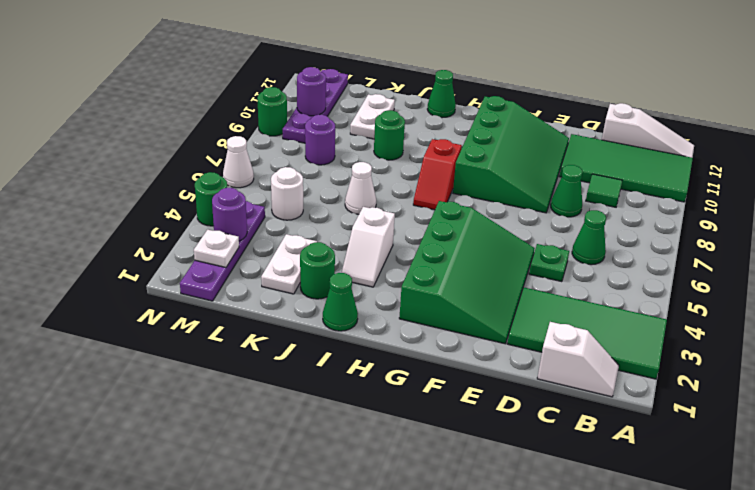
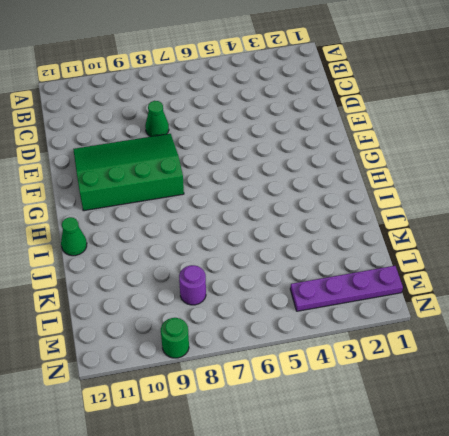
none -> green tile A2:D3 level 1
none -> green tile A10:D11 level 1
none -> white slope A12:C12 level 1 top C

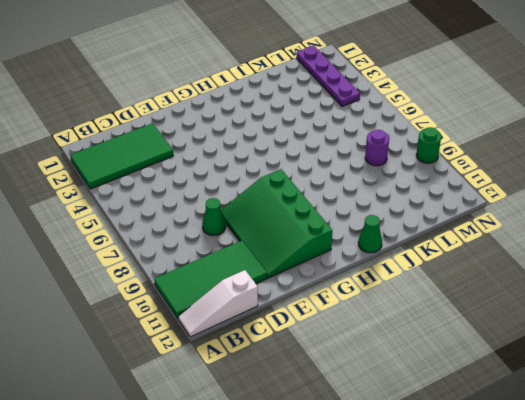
none -> white slope B1:C1 level 1 top C
none -> green cone C6 level 1
none -> green tile C9 level 1

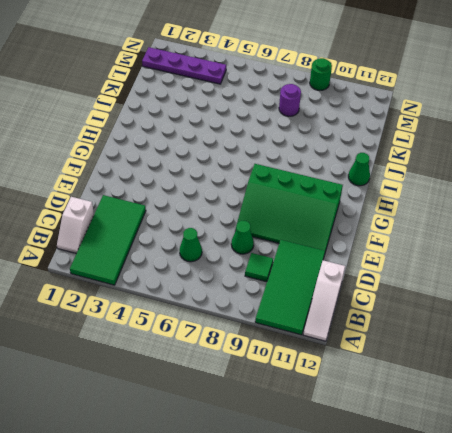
none -> green plate D5 level 1
none -> green slope E2:G5 level 1 top G
none -> red slope H7:H8 level 1 top 8

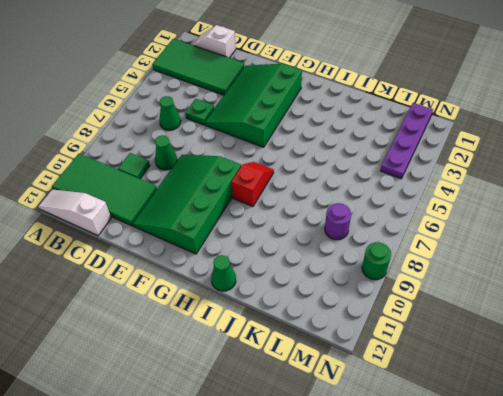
none -> green cone I1 level 1
none -> white slope I3:I4 level 1 top 4
none -> green round brick J2 level 1

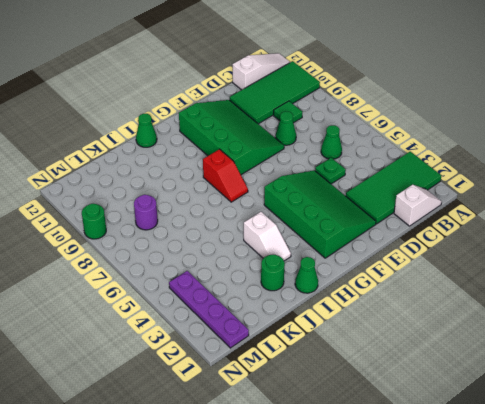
none -> white cone J6 level 1
none -> green round brick J9 level 1
none -> white plate K2:K3 level 1

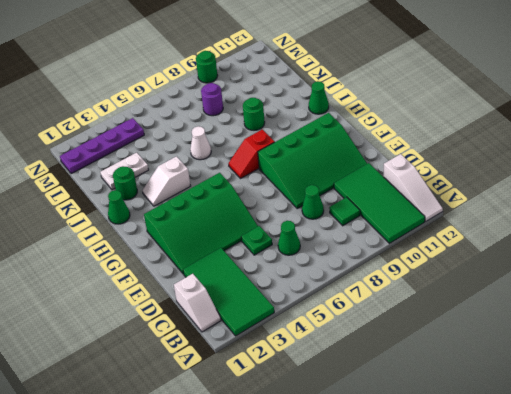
none -> white plate K10:K11 level 1
none -> white round brick L5 level 1
none -> purple plate M9:M12 level 1

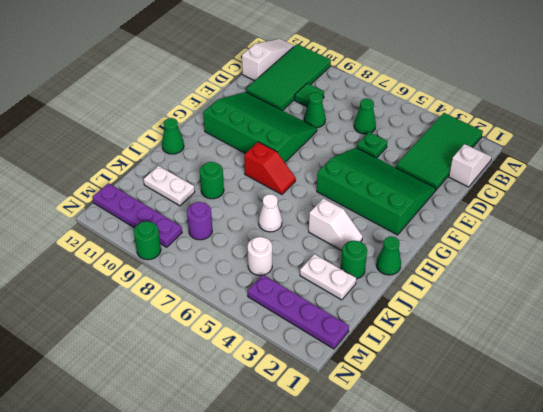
none -> green round brick N4 level 1
none -> white cone N6 level 1
none -> white plate M2 level 2

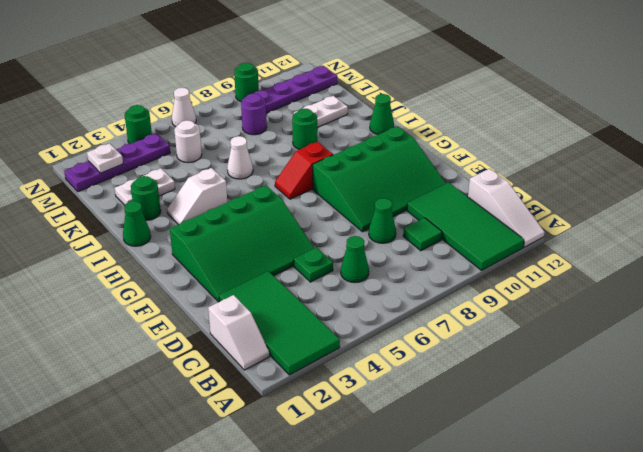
none -> purple round brick M3 level 2
none -> purple round brick M10 level 2

